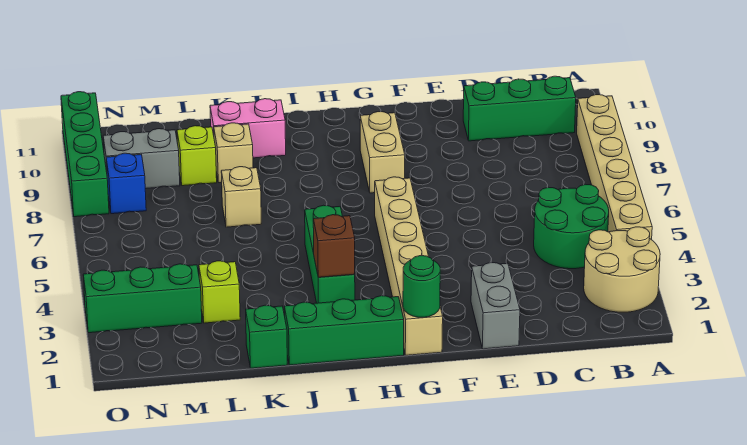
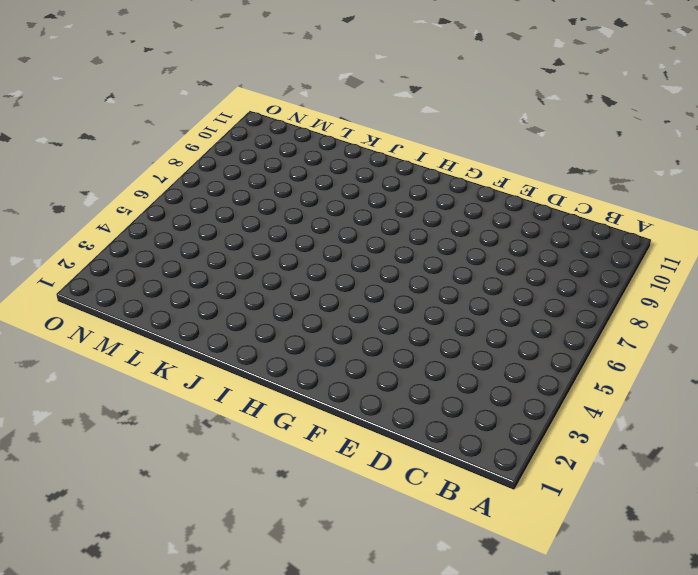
none -> tan round brick A2:B3 level 1
none -> tan brick A4:A9 level 1
none -> green round brick B4:C5 level 1

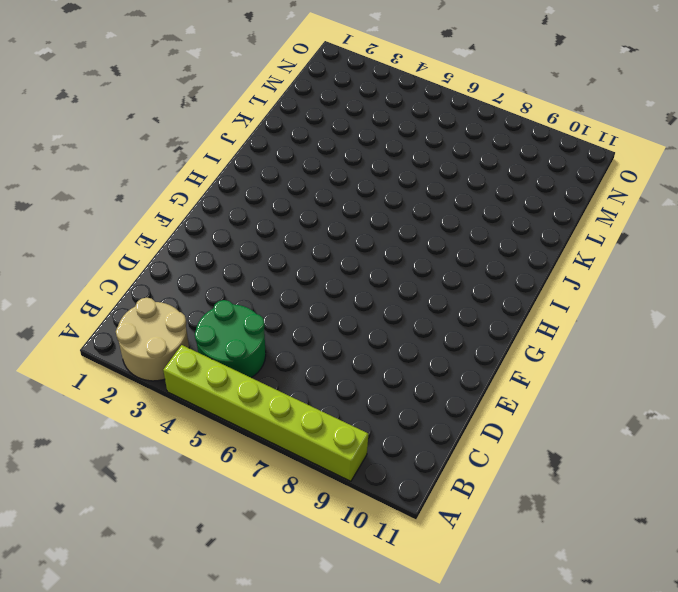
lime brick A4:A9 level 1 -> tan brick A4:A9 level 1
none -> green brick B10:D10 level 1
none -> grey brick E1:E2 level 1
none -> tan brick G1:G6 level 1

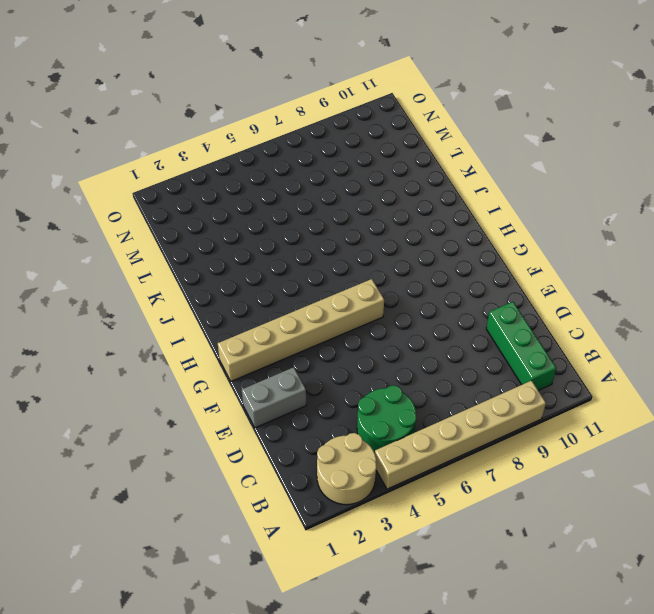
none -> tan brick G8:G9 level 1
none -> green brick H1:J1 level 1
none -> green brick I3:I5 level 1

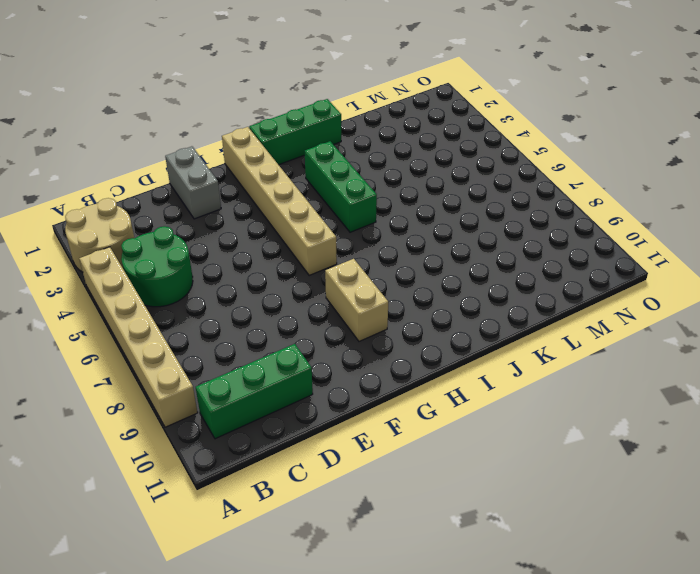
none -> pink brick J10:K10 level 1
none -> green brick K1 level 1
none -> tan brick K7 level 1

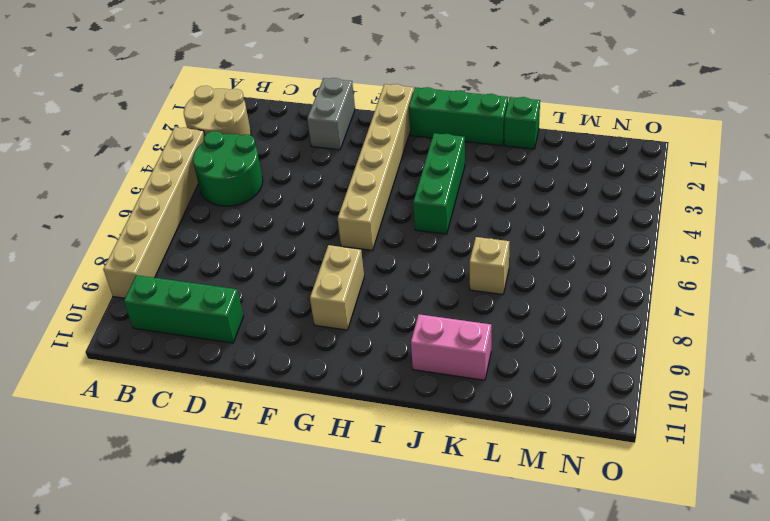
none -> tan brick K9 level 1
none -> lime brick L3 level 1
none -> lime brick L9 level 1

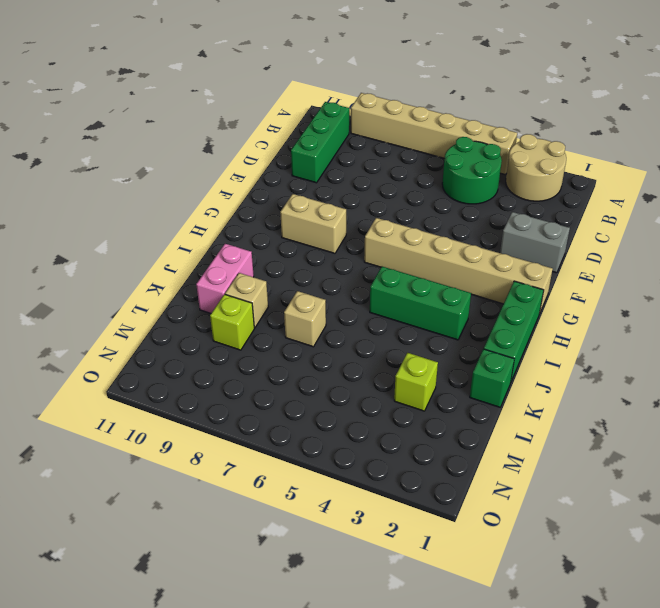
none -> green brick M3:O3 level 1
none -> grey brick M9:N9 level 1
none -> blue brick N8 level 1

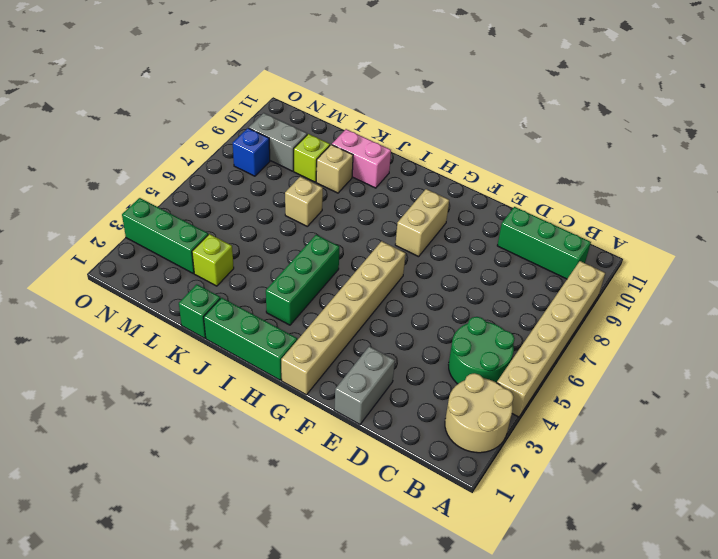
none -> green brick O8:O11 level 1
none -> green round brick G1 level 2
none -> brown brick I3 level 2

